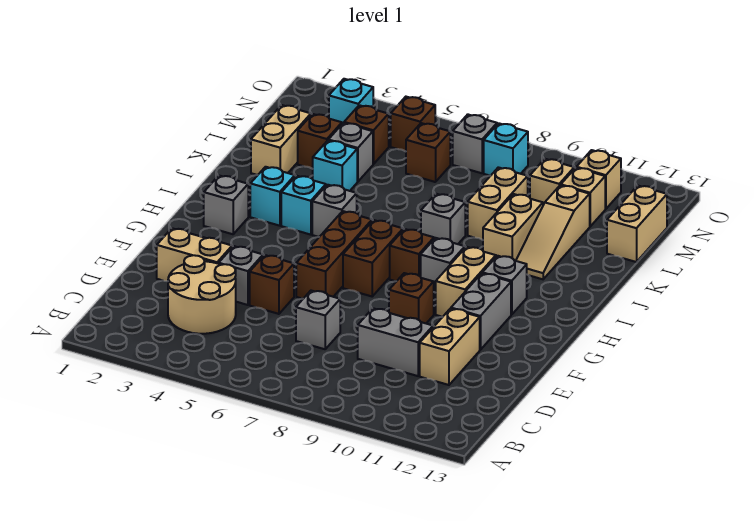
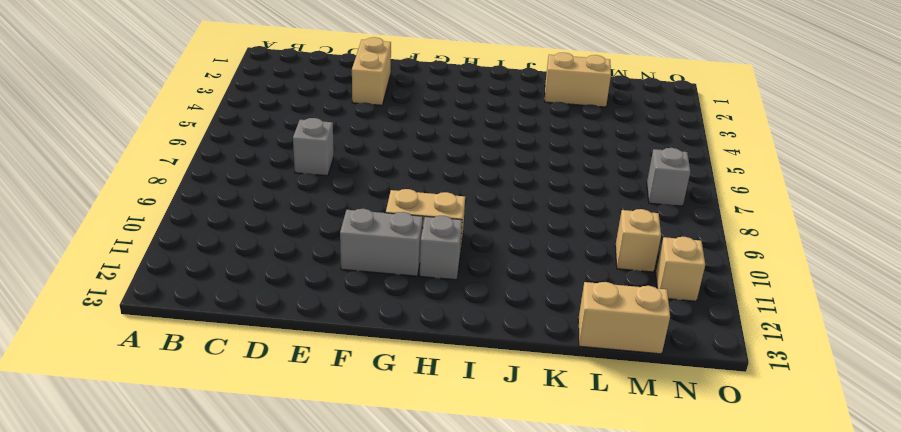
none -> tan round brick C3:D4 level 1
none -> grey brick D9:D10 level 1
none -> tan brick D11:E11 level 1
none -> grey brick E4 level 1

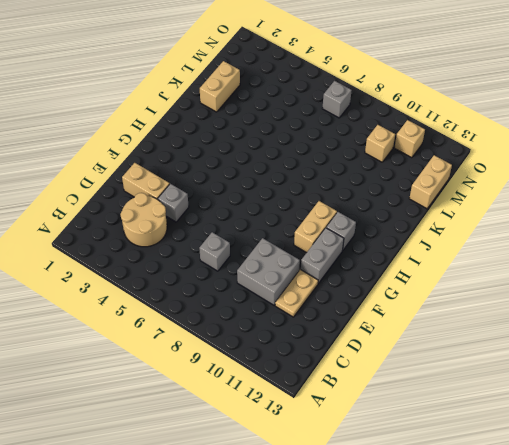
grey brick D9:E10 level 1 -> grey brick D9:D10 level 1
tan plate D11:E11 level 1 -> tan brick D11:E11 level 1
none -> brown brick E5 level 1
none -> brown brick F6:H6 level 1
none -> brown brick F9 level 1
none -> brown brick G7:H7 level 1

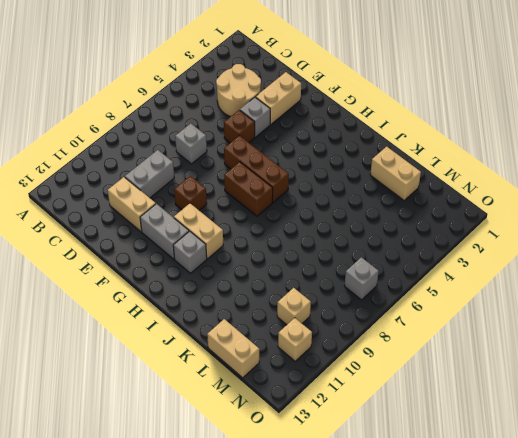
none -> grey brick H2 level 1
none -> brown brick H8 level 1
none -> grey brick H9 level 1
none -> cyan brick I3 level 1

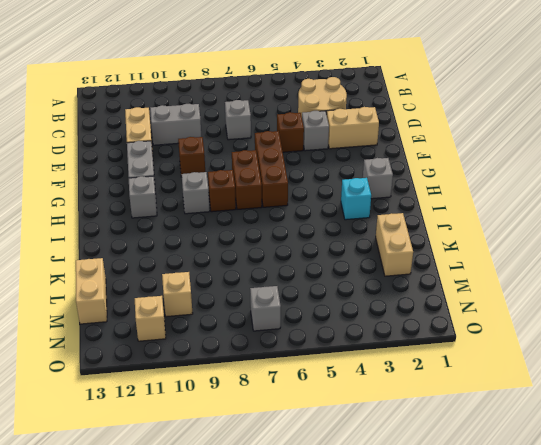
none -> tan brick G10:H10 level 1
none -> cyan brick I4 level 1
none -> grey brick I5 level 1
none -> grey brick J8 level 1

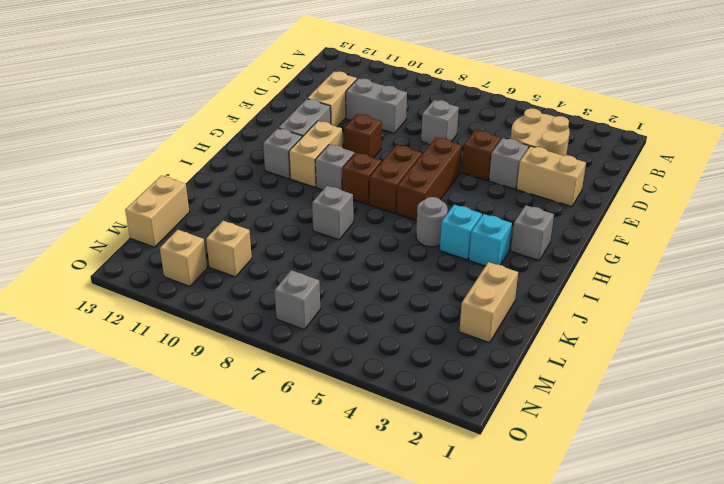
grey round brick I5 level 1 -> grey brick I5 level 1
none -> tan brick J10:K10 level 1
none -> tan slope J11:L11 level 1 top L
none -> cyan brick K4 level 1
none -> tan brick K9:L9 level 1

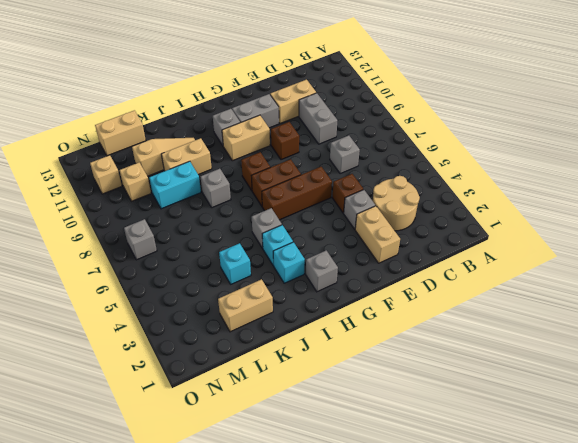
cyan brick K9:L9 level 1 -> tan brick K9:L9 level 1
none -> grey brick H9 level 1
none -> brown brick L3 level 1
none -> grey brick L4 level 1
none -> brown brick M4 level 1

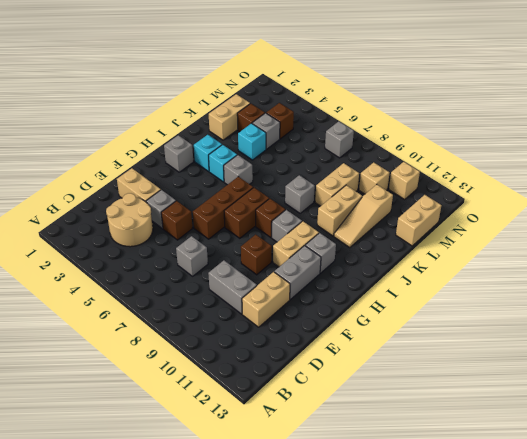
none -> brown brick M6 level 1
none -> tan brick M11 level 1
none -> cyan brick N3 level 1
none -> brown brick N5 level 1

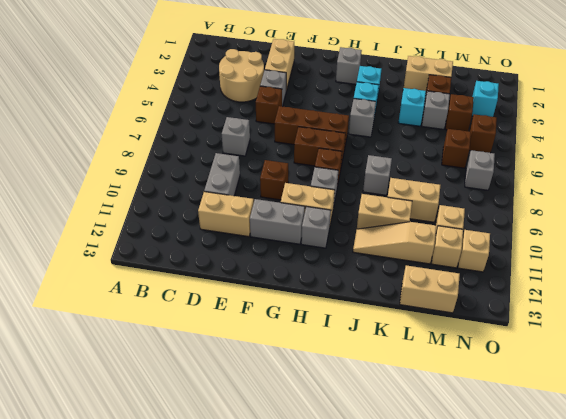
none -> cyan brick N8 level 1

